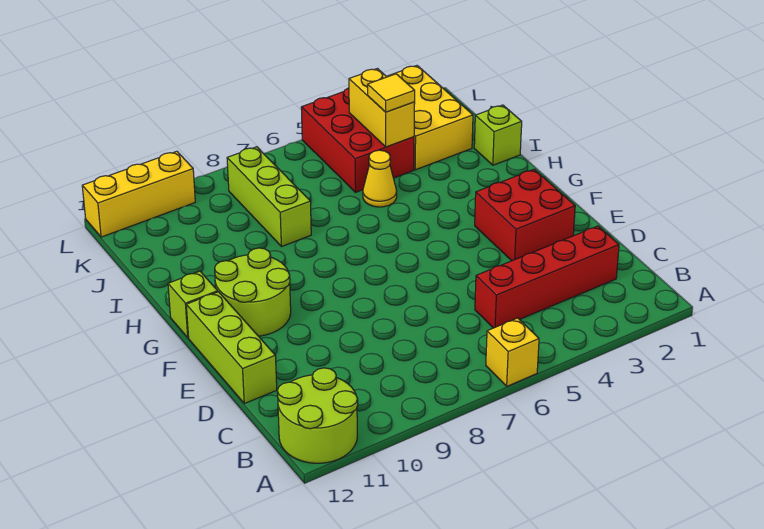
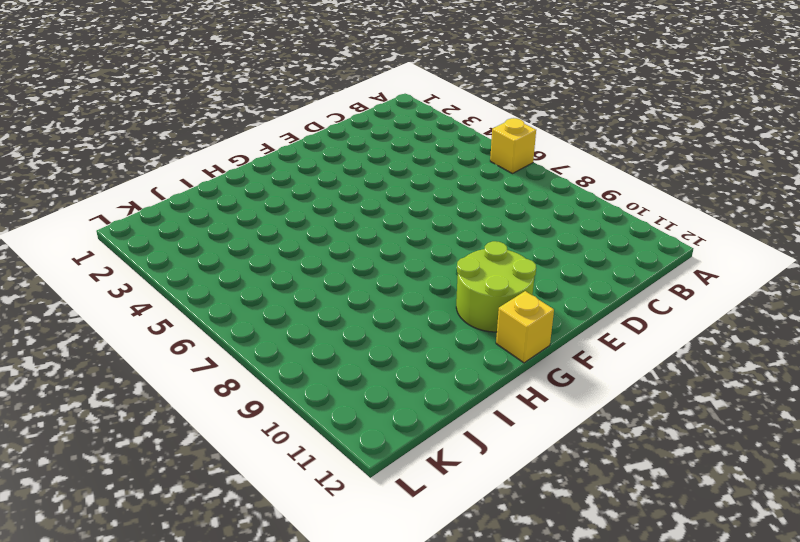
yellow brick G12 level 1 -> lime brick G12 level 1
none -> lime round brick A11:B12 level 1
none -> red brick C2:C5 level 1
none -> lime brick D12:F12 level 1

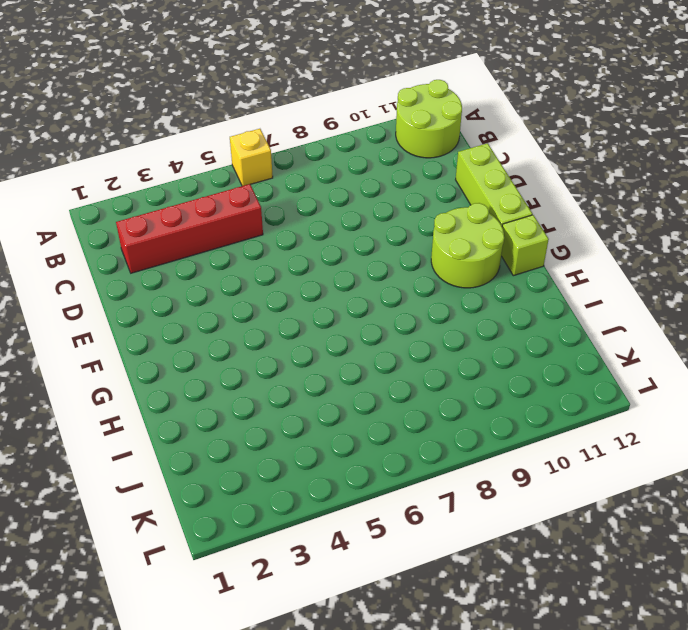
none -> red brick E2:F3 level 1
none -> lime brick I1 level 1
none -> yellow cone I5 level 1

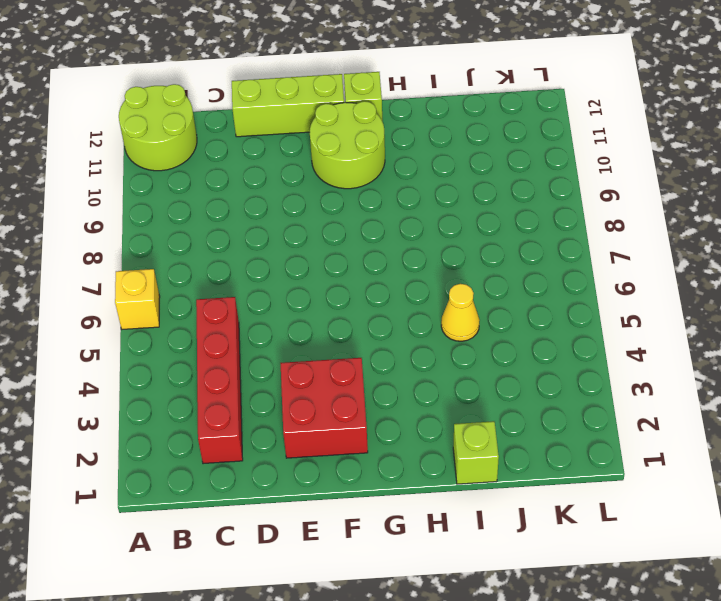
none -> lime brick I8:K8 level 1
none -> yellow brick J2:L3 level 1
none -> red brick J4:L5 level 1

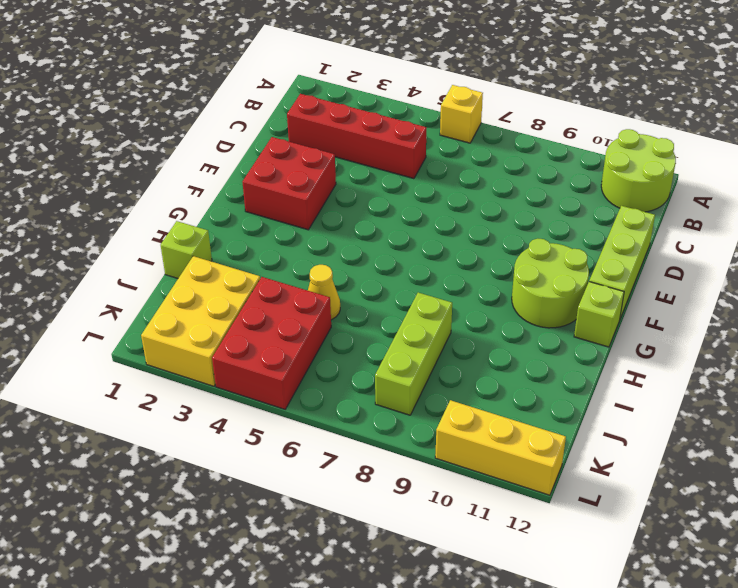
none -> yellow brick J4:K4 level 2
none -> yellow tile J4 level 3

